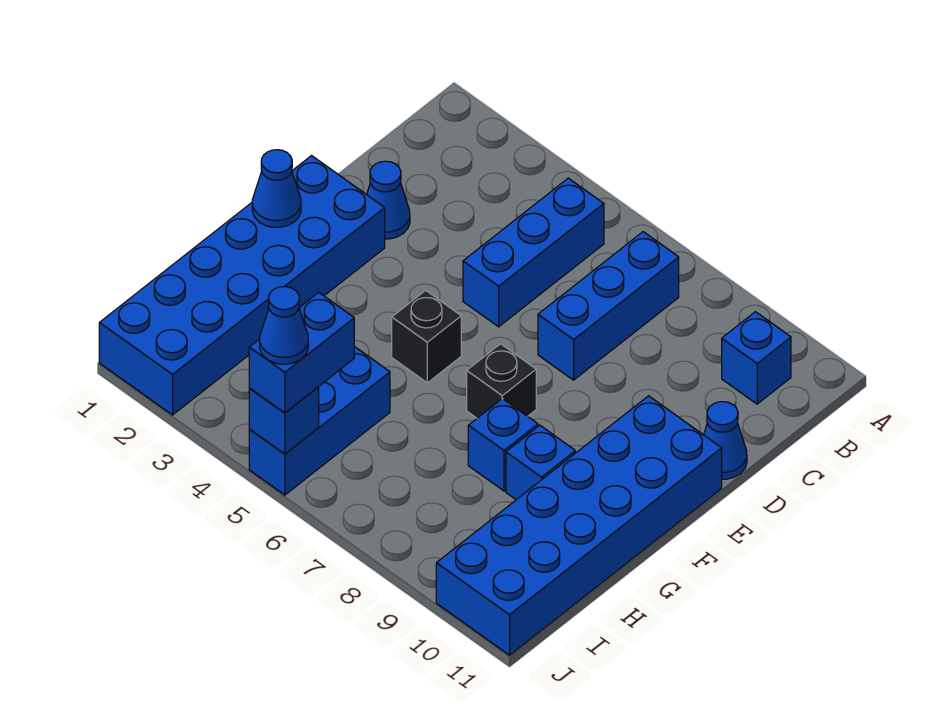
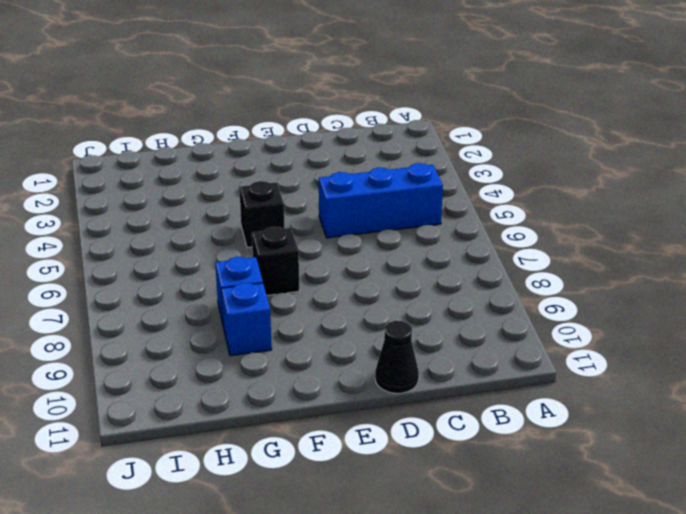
black cone D11 level 1 -> blue cone D11 level 1
none -> blue brick B7:D7 level 1
none -> blue brick B10 level 1
none -> blue cone D2 level 1

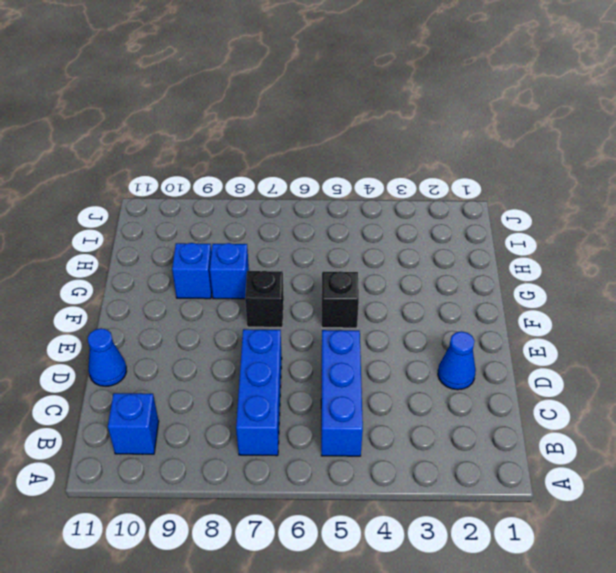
none -> blue brick E1:J2 level 1
none -> blue brick E10:J11 level 1
none -> blue brick H5:J5 level 1

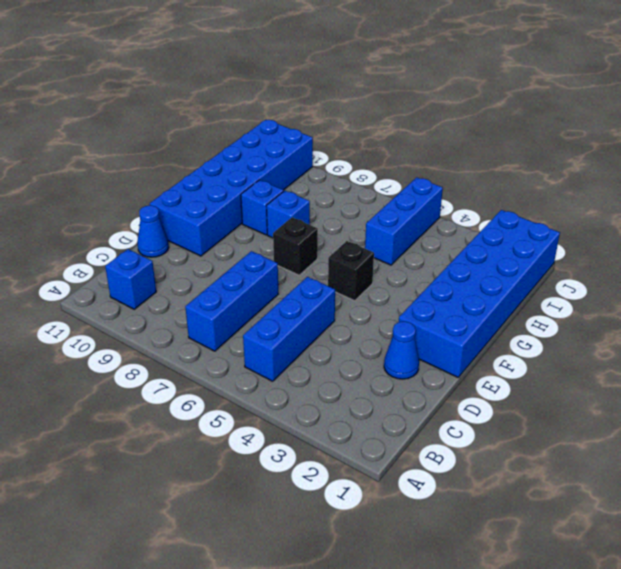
none -> blue cone F1 level 2
none -> blue brick J5 level 2
none -> blue brick I5:J5 level 3

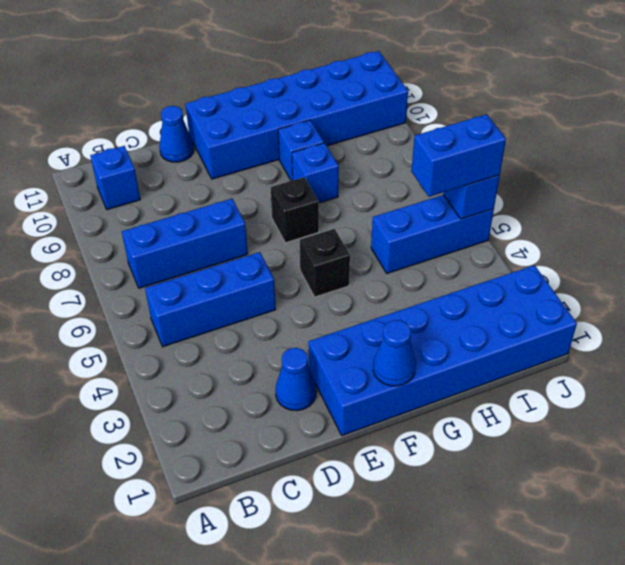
none -> blue cone J5 level 4

